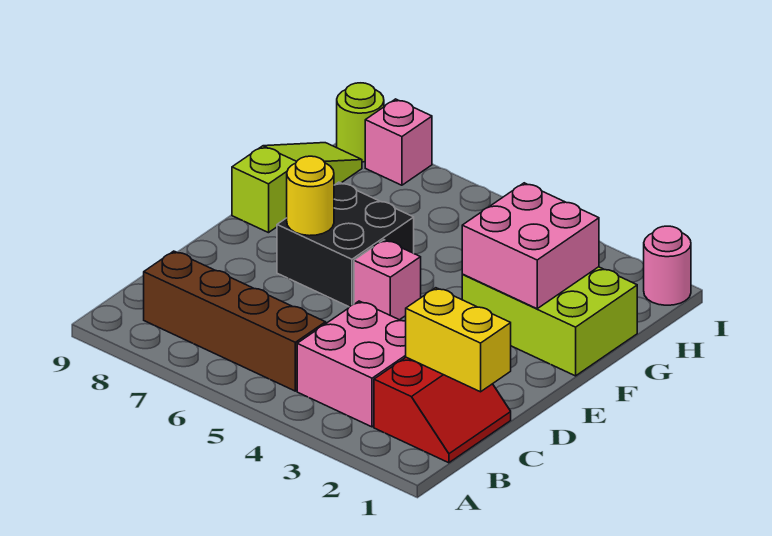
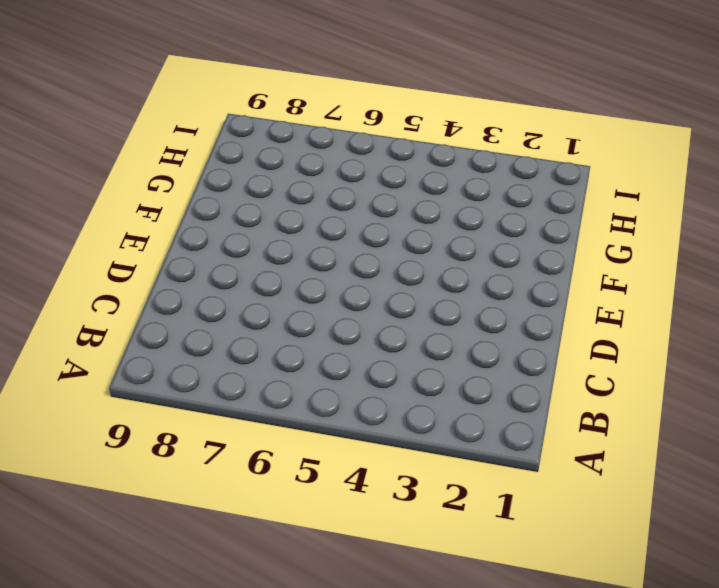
none -> red slope B1:C2 level 1 top 2
none -> pink brick B3:C4 level 1
none -> brown brick B5:B8 level 1

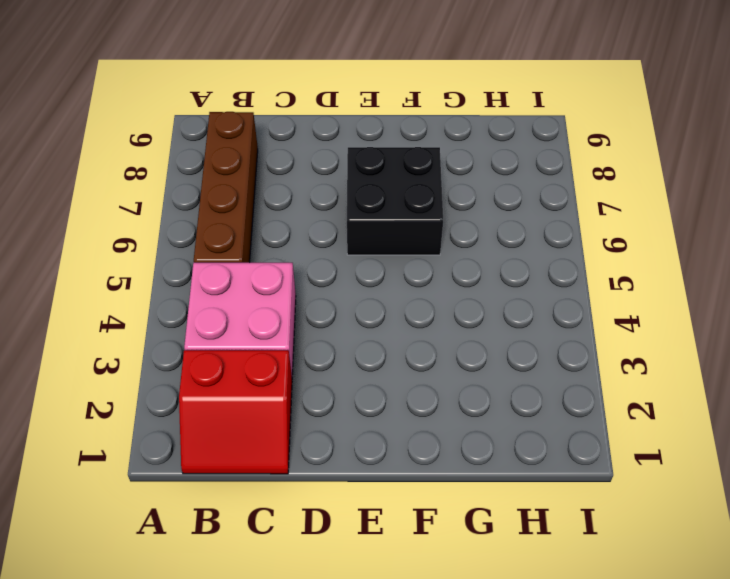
none -> pink brick E5 level 1
none -> lime brick F1:G3 level 1
none -> lime slope F9:H9 level 1 top F

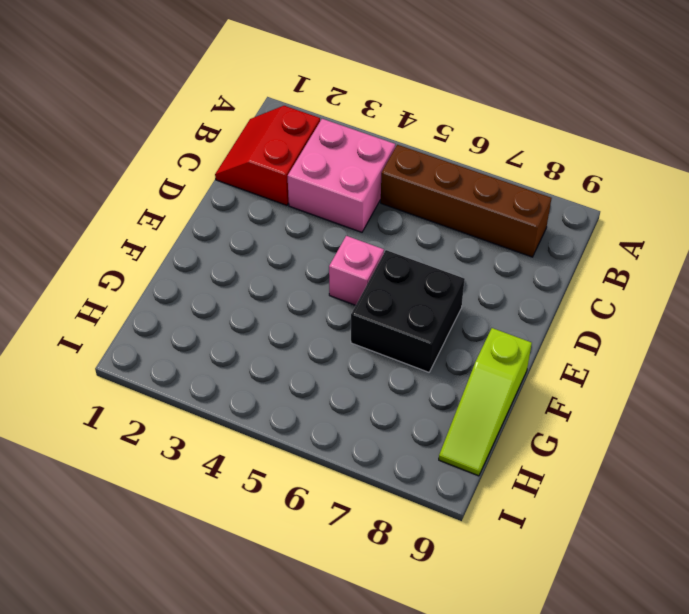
none -> lime brick F1:G3 level 1
none -> pink round brick I1 level 1
none -> pink brick I8 level 1

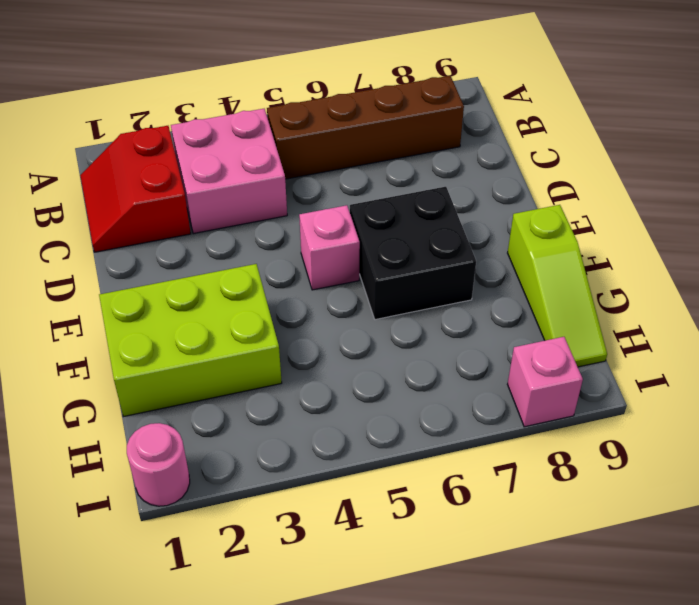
none -> lime round brick I9 level 1
none -> yellow brick C1:C2 level 2
none -> yellow round brick E7 level 2

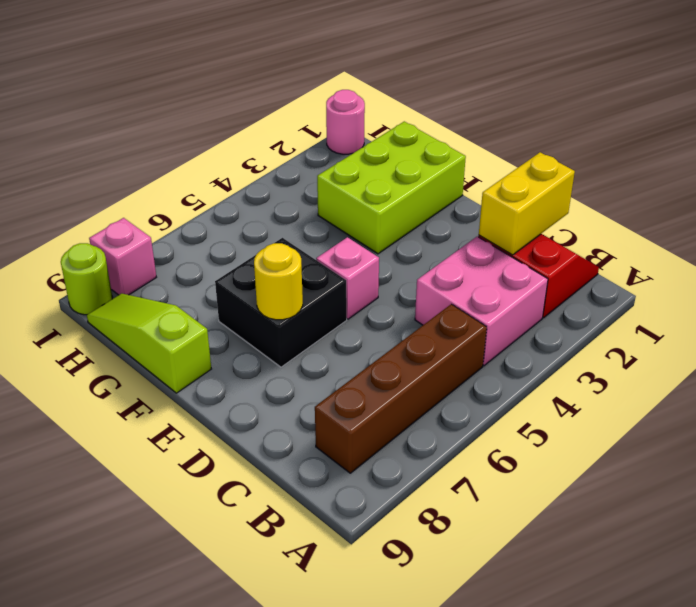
none -> pink brick F2:G3 level 2

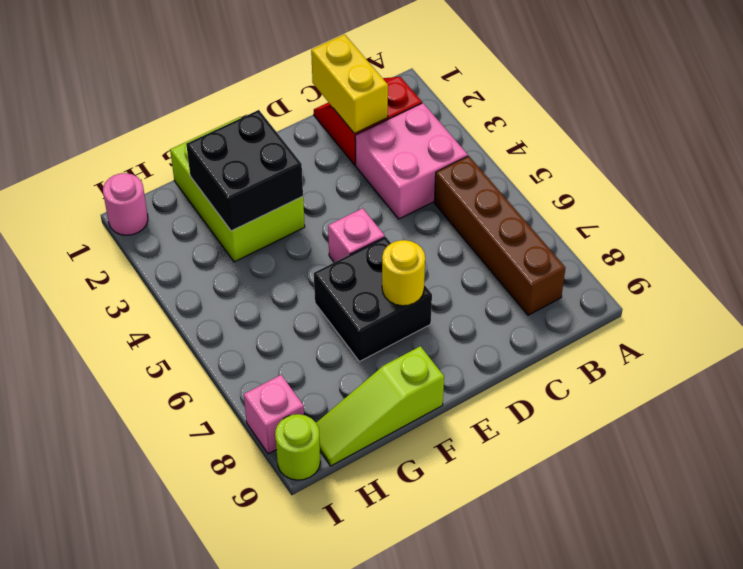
black brick F2:G3 level 2 -> pink brick F2:G3 level 2

